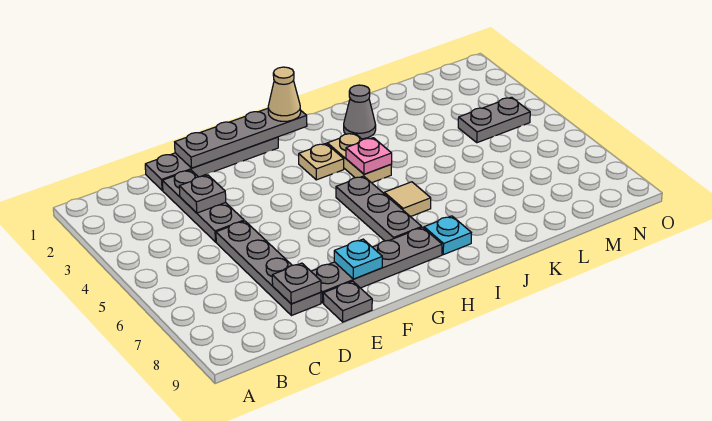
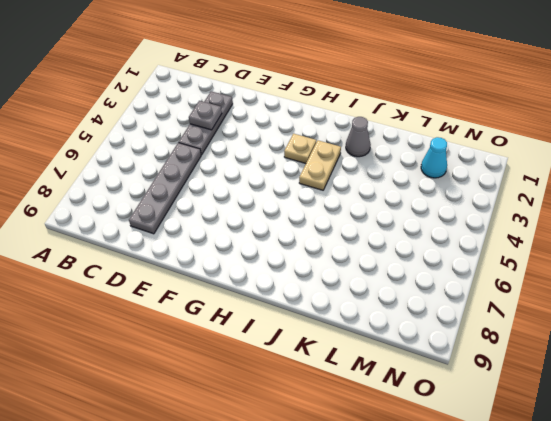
cyan cone M2 level 1 -> none
none -> grey plate D1:G1 level 1
none -> grey plate E8:H8 level 1
none -> grey plate E9 level 1

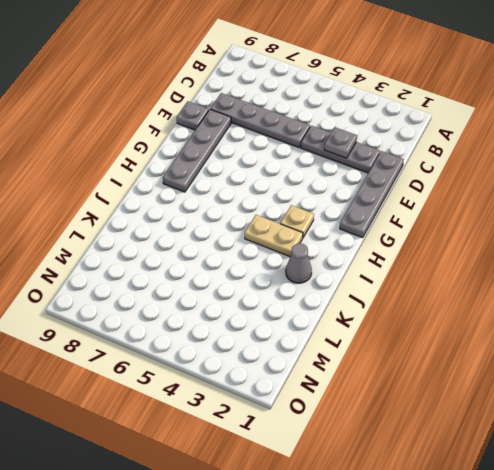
none -> grey plate H5:H7 level 1
none -> tan tile I6 level 1
none -> cyan plate I8 level 1

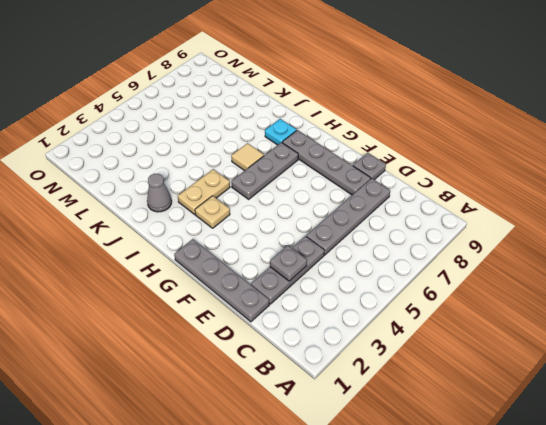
none -> grey plate M4:N4 level 1
none -> grey plate D8 level 2
none -> grey plate E1:H1 level 2

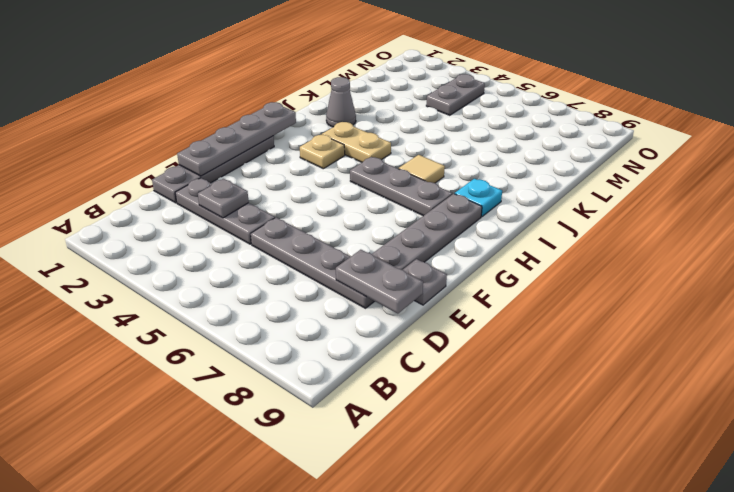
grey plate D8:D9 level 2 -> grey plate D8 level 2
none -> cyan plate F8 level 2
none -> pink plate I4 level 2
none -> tan cone H1 level 3

